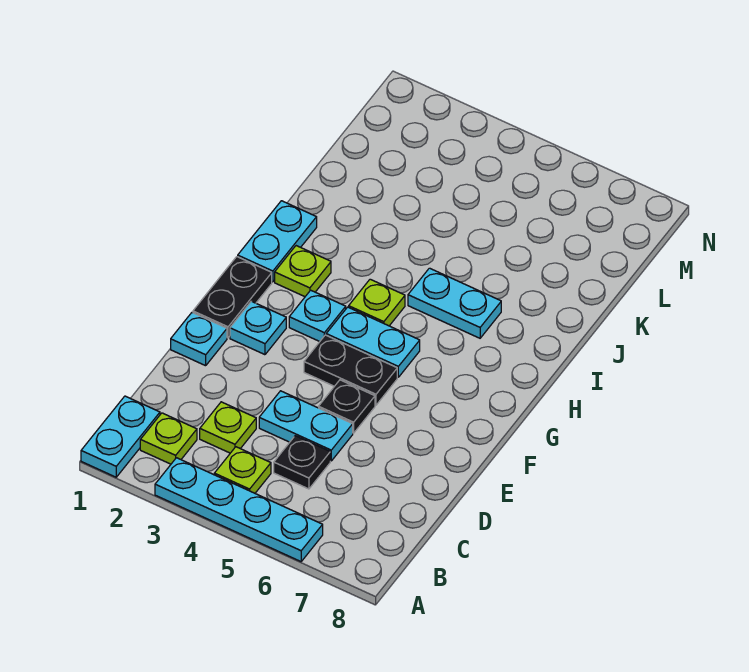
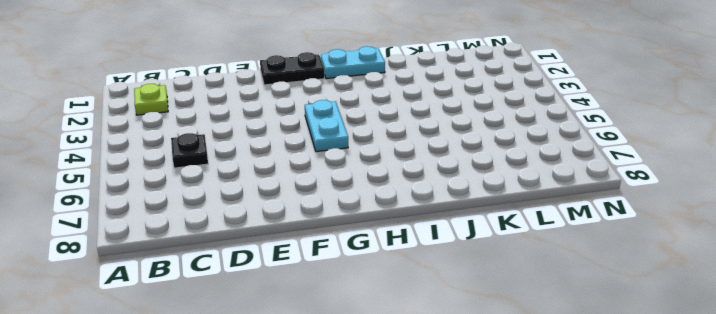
none -> cyan plate A1:B1 level 1
none -> cyan plate A3:A6 level 1
none -> lime plate B4 level 1

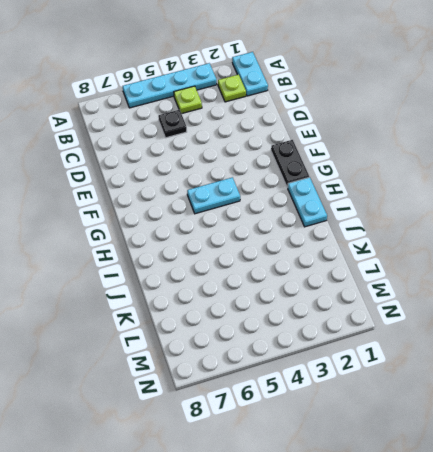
none -> lime plate C3 level 1
none -> cyan plate D4:D5 level 1
none -> cyan plate E1 level 1

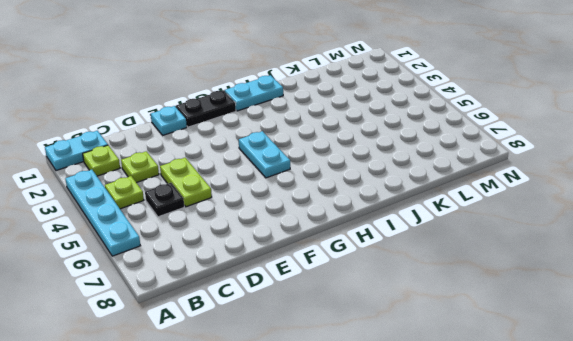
lime plate D4:D5 level 1 -> cyan plate D4:D5 level 1
none -> black plate E5 level 1
none -> cyan plate F2 level 1
none -> black plate F4:F5 level 1

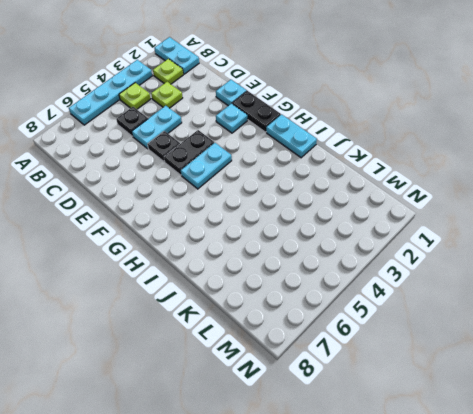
none -> cyan plate G3 level 1
none -> lime plate H2 level 1
none -> lime plate H4 level 1

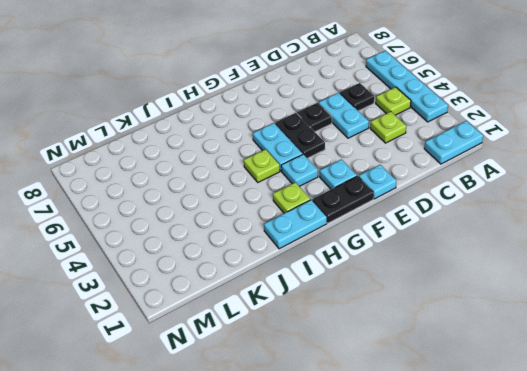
none -> lime plate B2 level 1
none -> cyan plate I5:I6 level 1

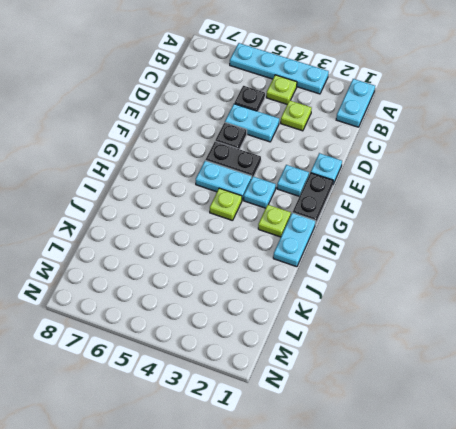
none -> lime plate B2 level 1
none -> cyan plate I5:I6 level 1

